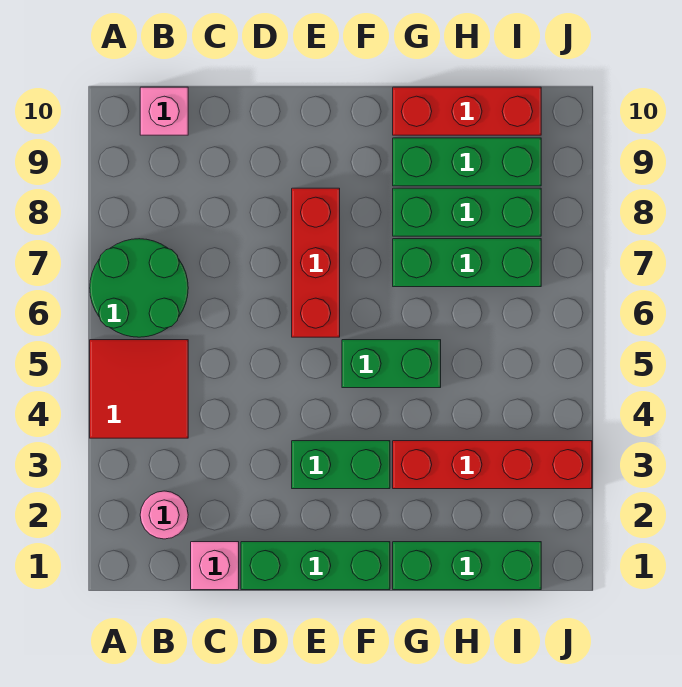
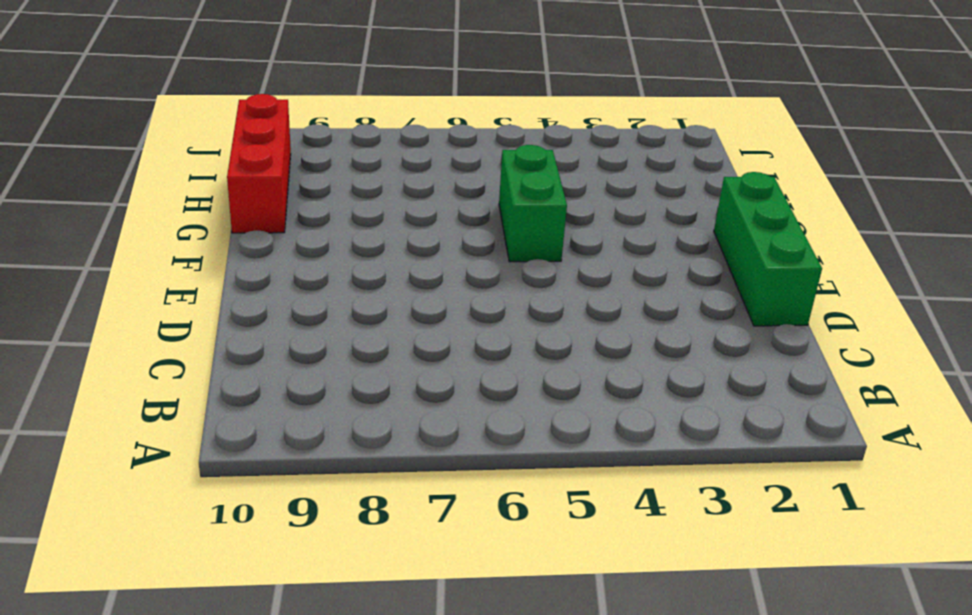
none -> red tile A4:B5 level 1
none -> green round brick A6:B7 level 1
none -> pink round brick B2 level 1

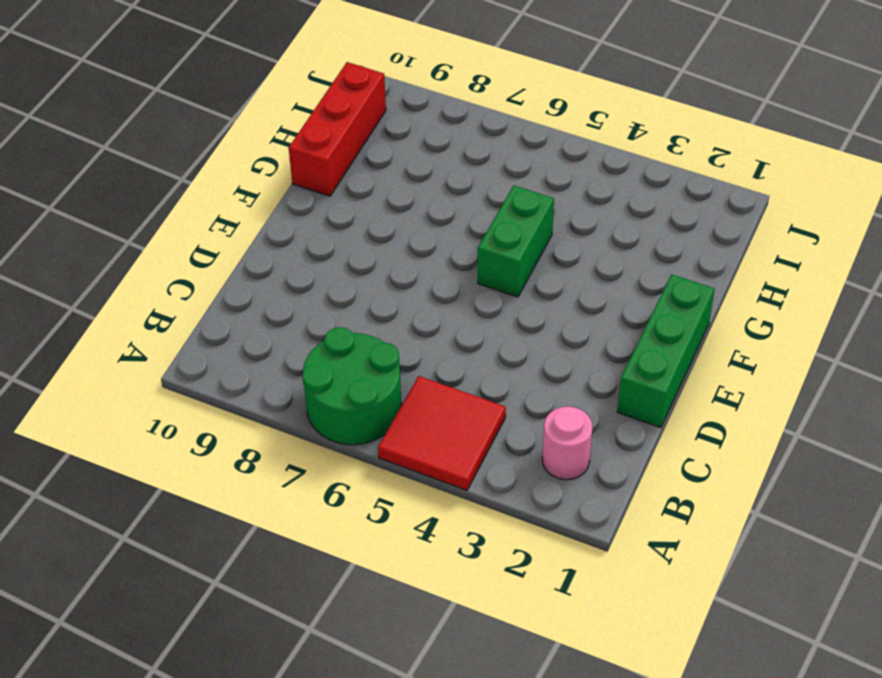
none -> pink brick B10 level 1
none -> pink brick C1 level 1
none -> green brick E3:F3 level 1

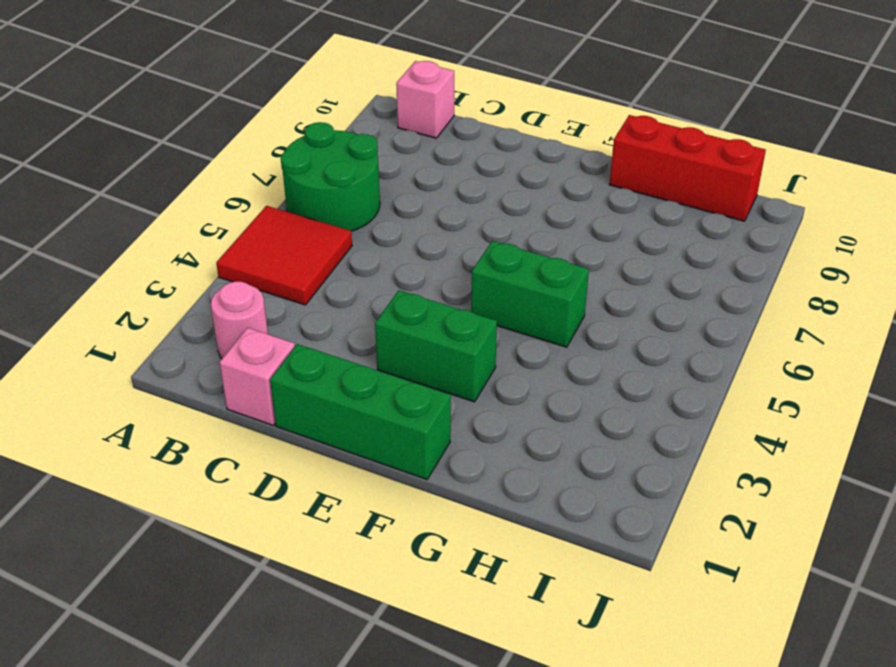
none -> red brick E6:E8 level 1
none -> green brick G1:I1 level 1
none -> red brick G3:J3 level 1

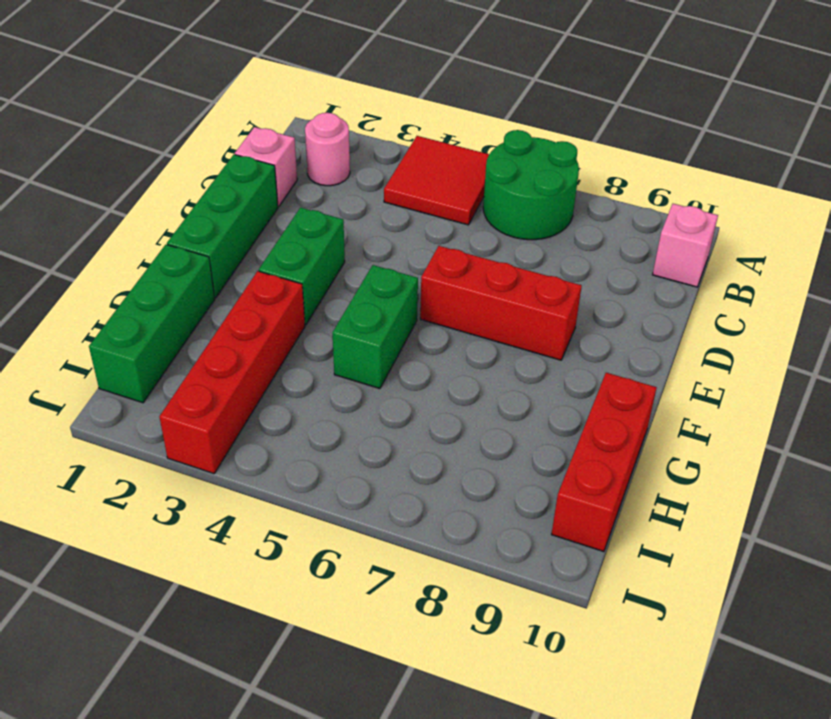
none -> green brick G7:I7 level 1
none -> green brick G8:I8 level 1
none -> green brick G9:I9 level 1

